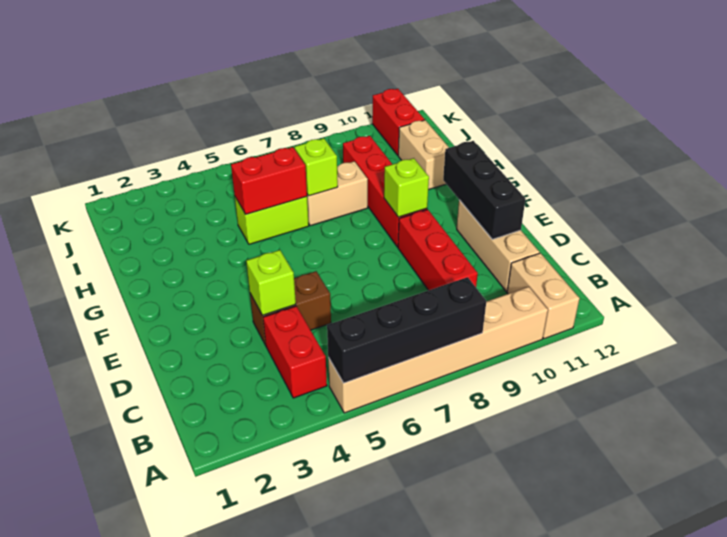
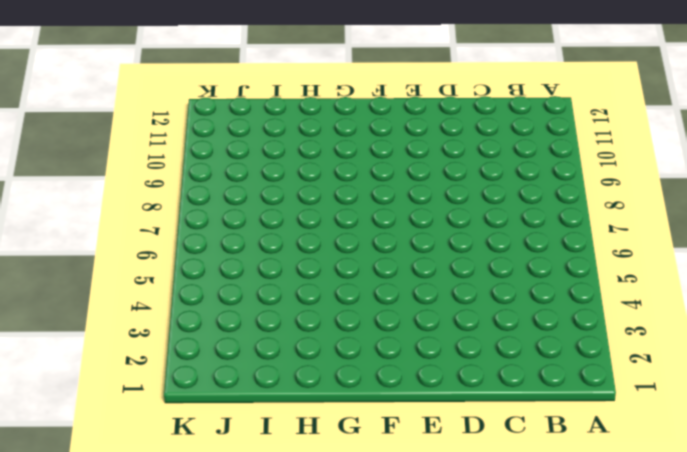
none -> tan brick A5:A10 level 1
none -> tan brick A11:B11 level 1
none -> red brick B4:C4 level 1

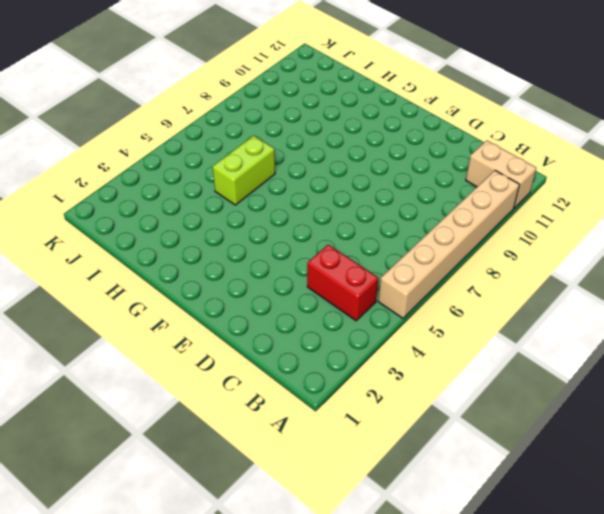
none -> red brick C9:E9 level 1
none -> tan brick C11:E11 level 1
none -> brown brick D4:D5 level 1

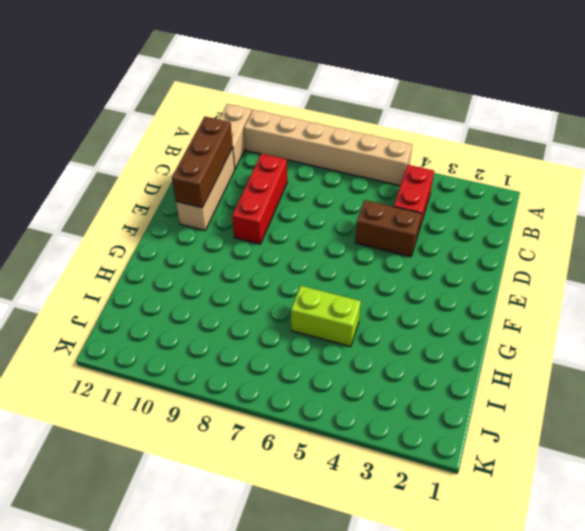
brown brick C11:E11 level 2 -> black brick D11:F11 level 2
none -> red brick F9:I9 level 1
none -> tan brick H7:H8 level 1
none -> tan brick H11:I11 level 1

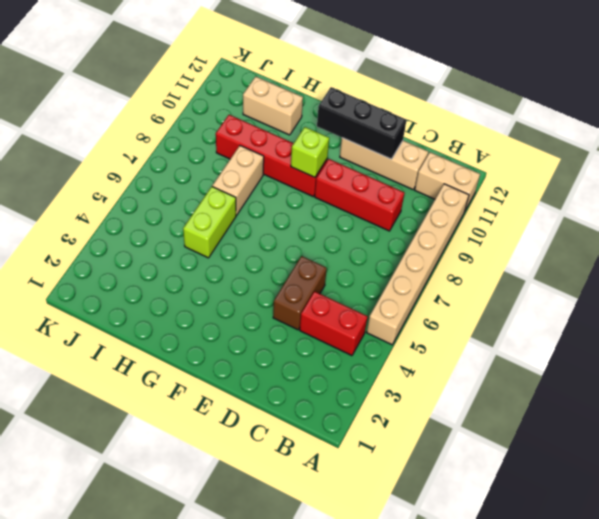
none -> red brick J11:K11 level 1
none -> black brick A5:A8 level 2
none -> lime brick D4 level 2

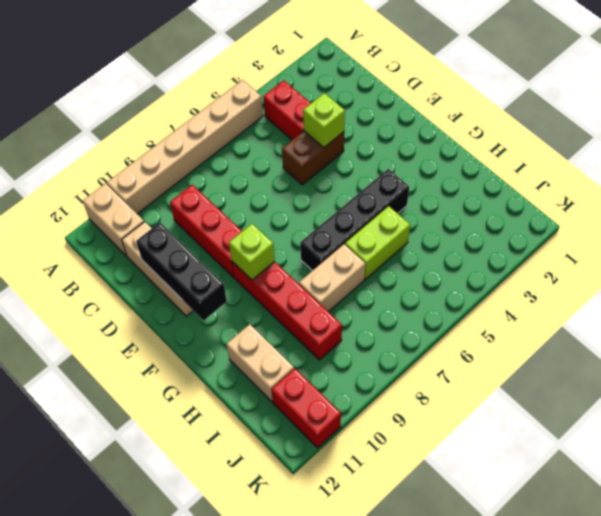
black brick G4:G7 level 1 -> black brick A5:A8 level 2
none -> red brick H5:H6 level 2
none -> lime brick H7 level 2

